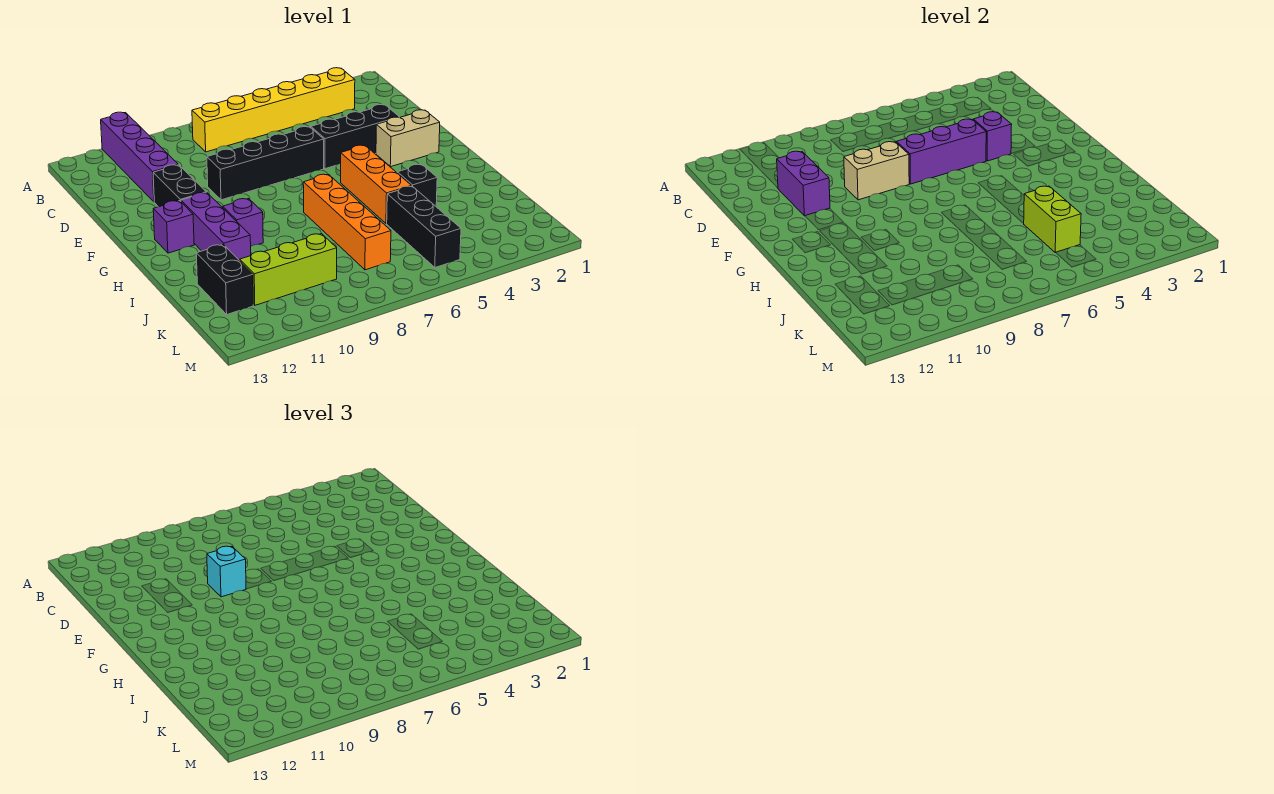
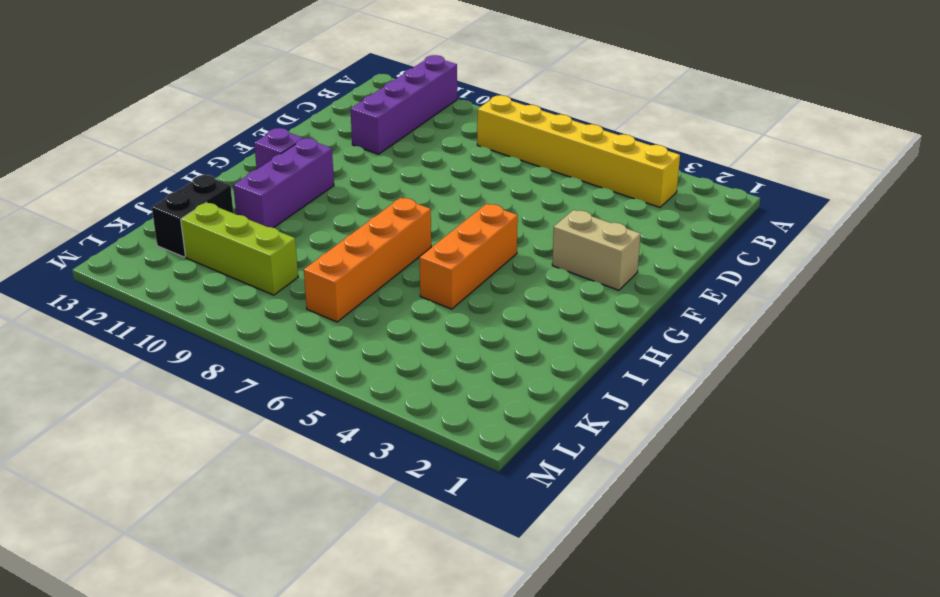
none -> black brick E3:E5 level 1
none -> black brick E6:E9 level 1
none -> black brick E11:F11 level 1

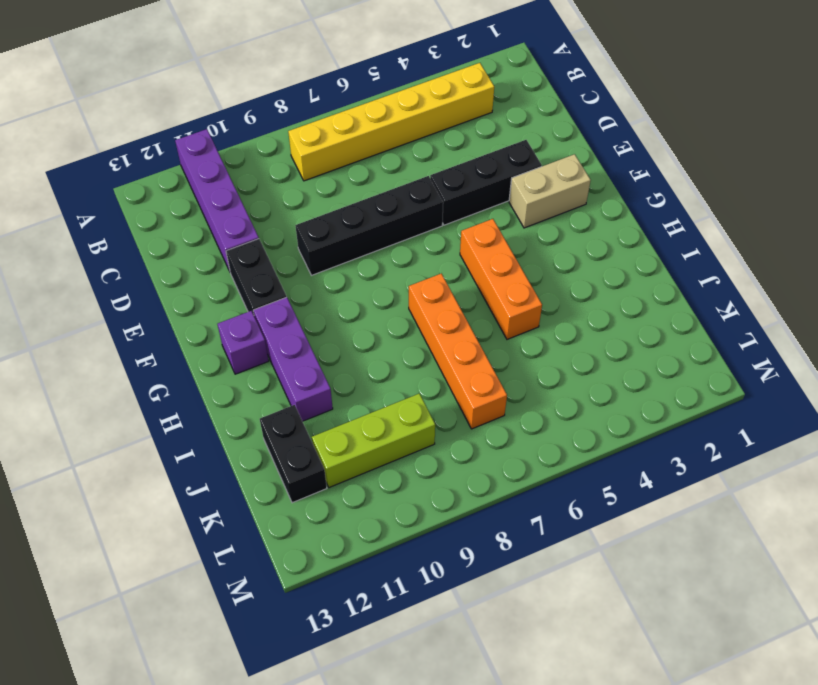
none -> purple brick H10 level 1
none -> black brick I4 level 1
none -> black brick J5:L5 level 1

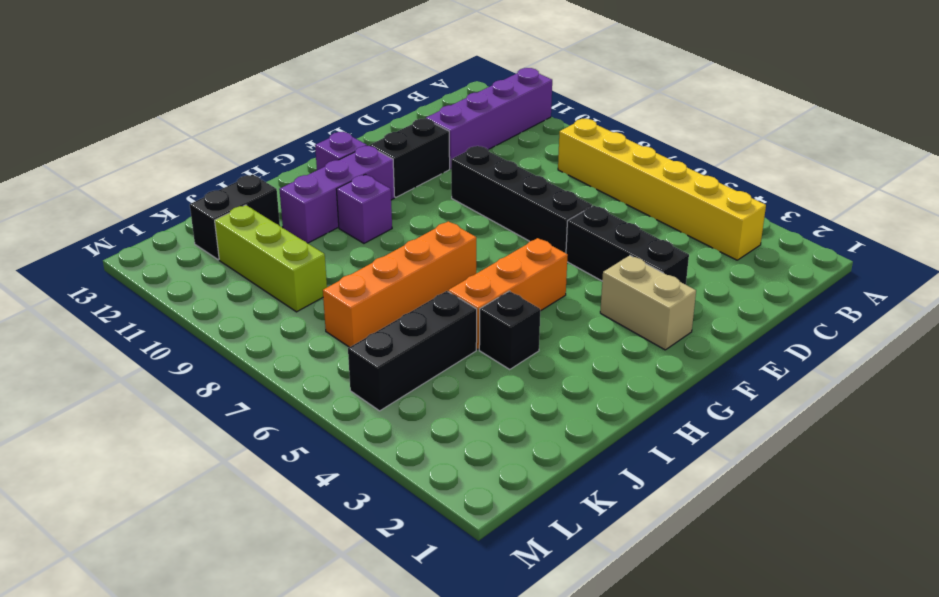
none -> purple brick D11:E11 level 2
none -> purple brick E4 level 2
none -> purple brick E5:E7 level 2

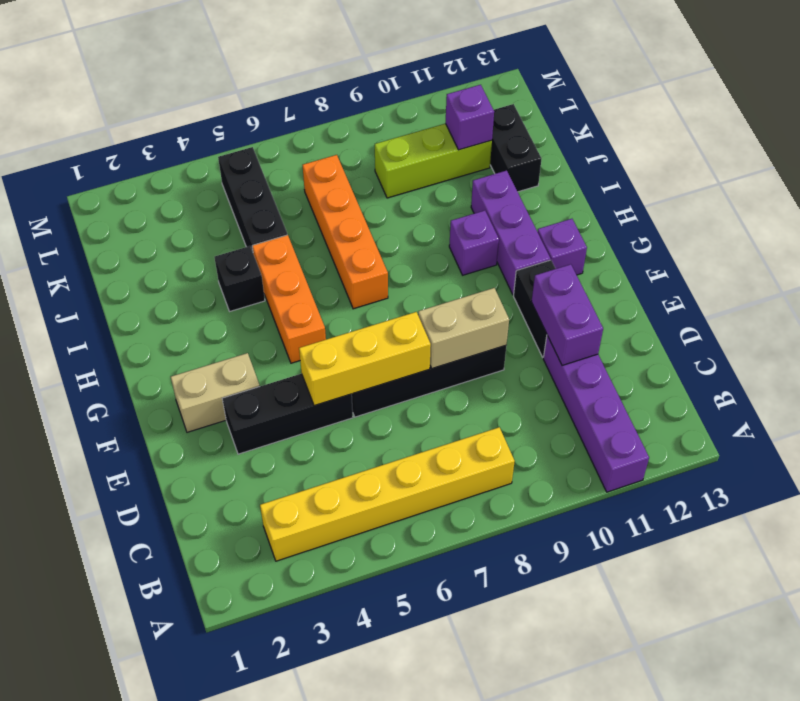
yellow brick E5:E7 level 2 -> purple brick E5:E7 level 2
purple brick K11 level 2 -> purple brick E4 level 2
none -> lime brick J5:K5 level 2
none -> cyan brick E9 level 3

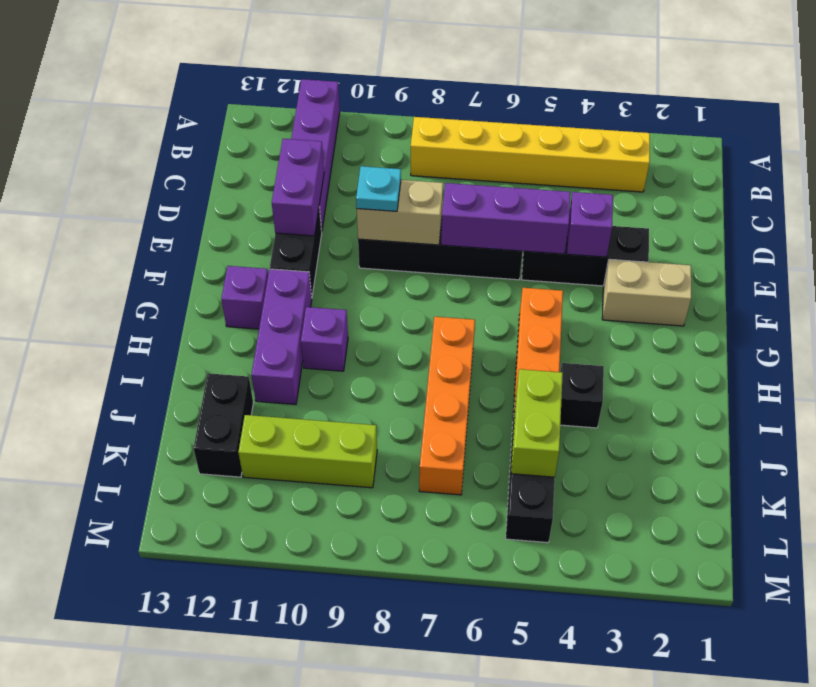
cyan plate E9 level 3 -> cyan brick E9 level 3

